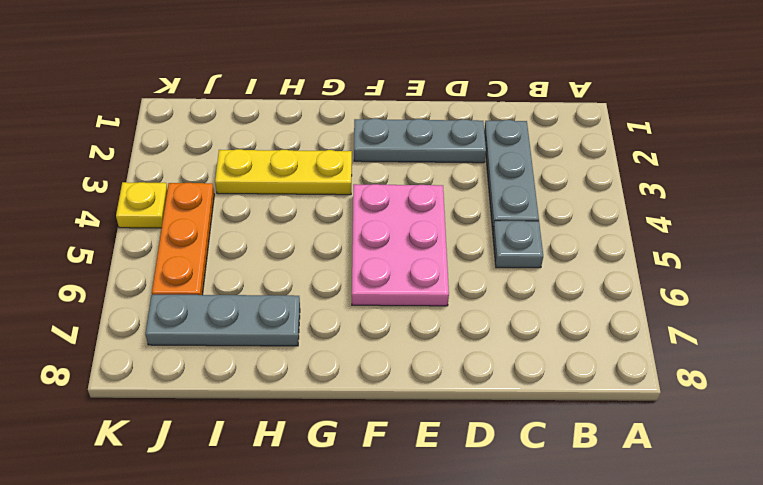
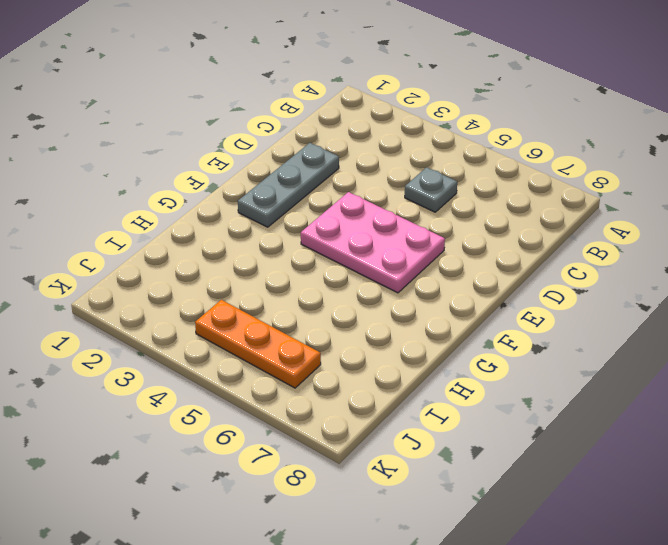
none -> grey plate C2:C4 level 1
none -> yellow plate G3:I3 level 1

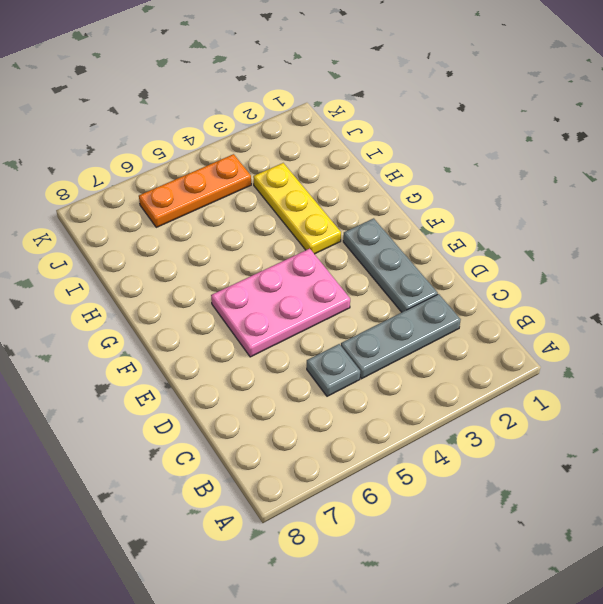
none -> grey plate H7:J7 level 1
none -> yellow plate K4 level 1

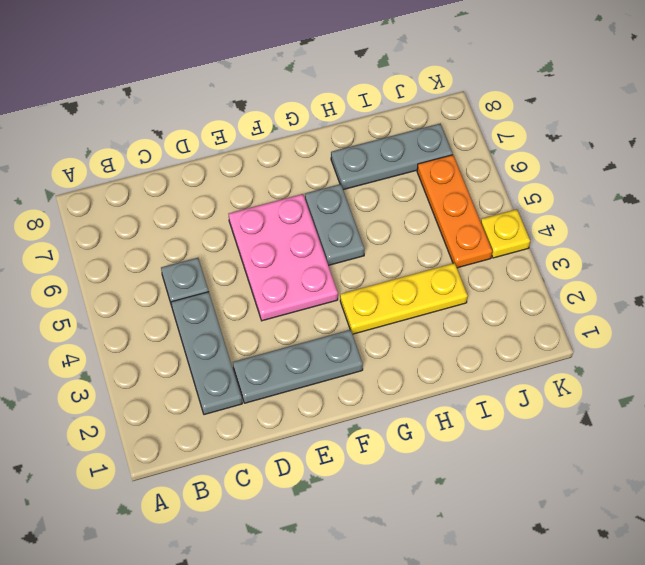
grey plate G5:G6 level 1 -> none

